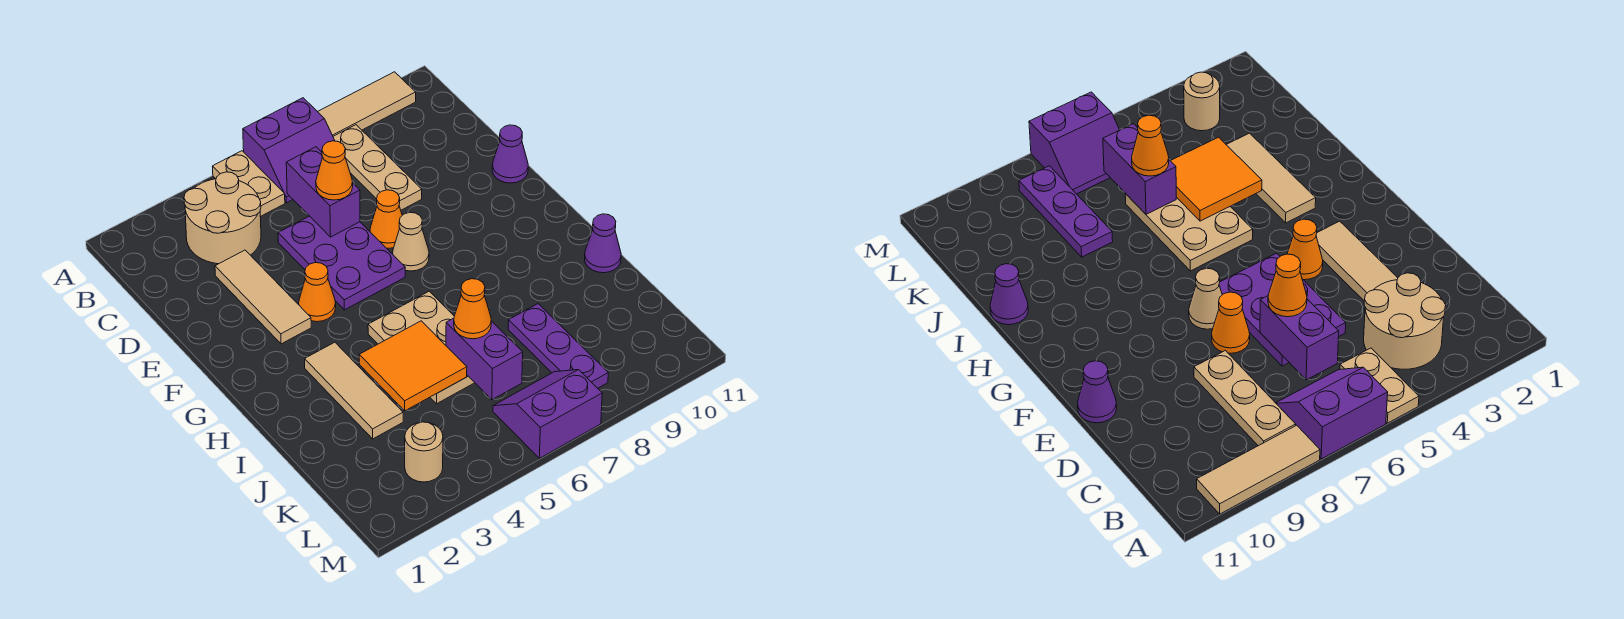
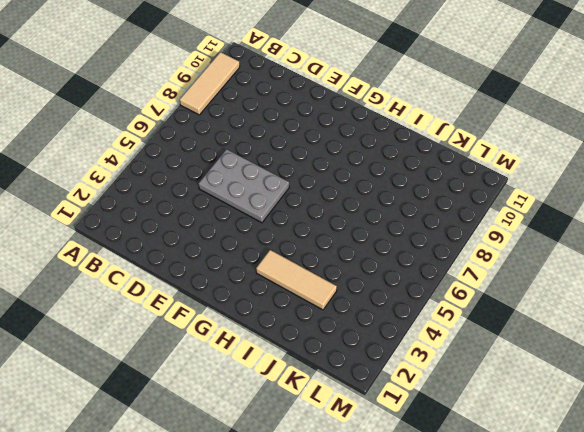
grey plate D5:F6 level 1 -> purple plate D5:F6 level 1
none -> tan plate A5:B5 level 1
none -> purple slope A6:B7 level 1 top A
none -> tan round brick B3:C4 level 1

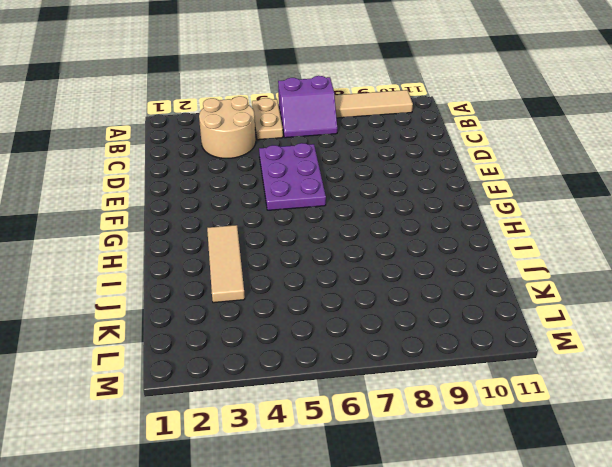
none -> tan plate B8:D8 level 1
none -> tan tile D3:F3 level 1
none -> orange cone E7 level 1

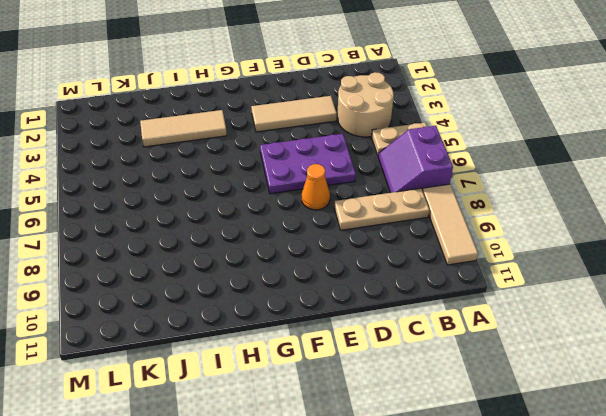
none -> purple cone E11 level 1
none -> orange cone F4 level 1
none -> tan cone F7 level 1

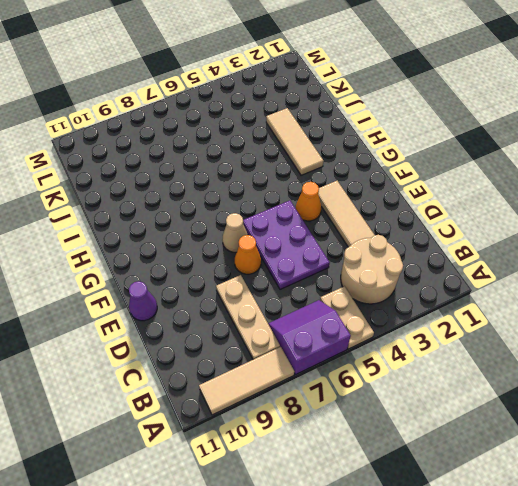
none -> tan plate H5:J6 level 1
none -> purple cone I11 level 1
none -> purple plate J8:L8 level 1

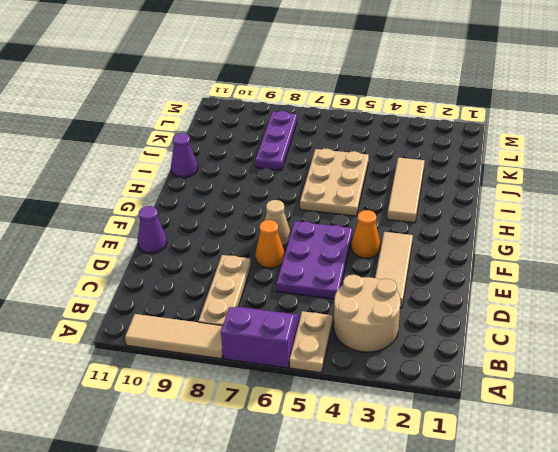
none -> tan round brick L3 level 1
none -> purple slope L6:M7 level 1 top M
none -> purple brick C6:D6 level 2

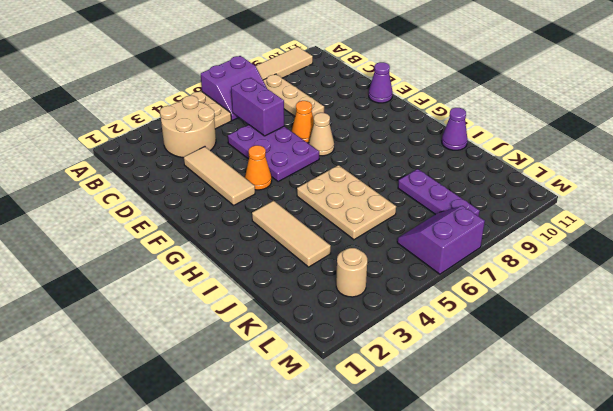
none -> orange tile I4:J5 level 2
none -> purple brick J6:K6 level 2
none -> orange cone D6 level 3

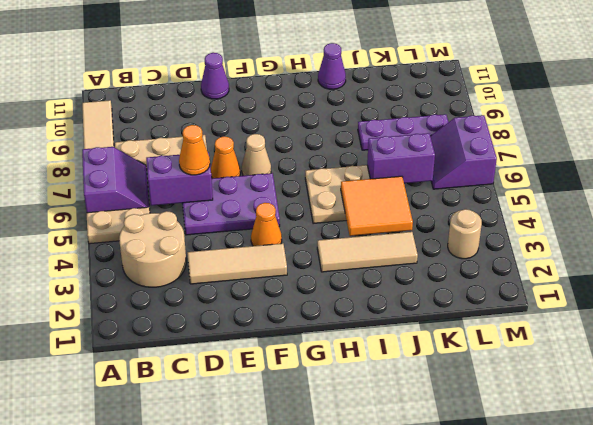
none -> orange cone J6 level 3

